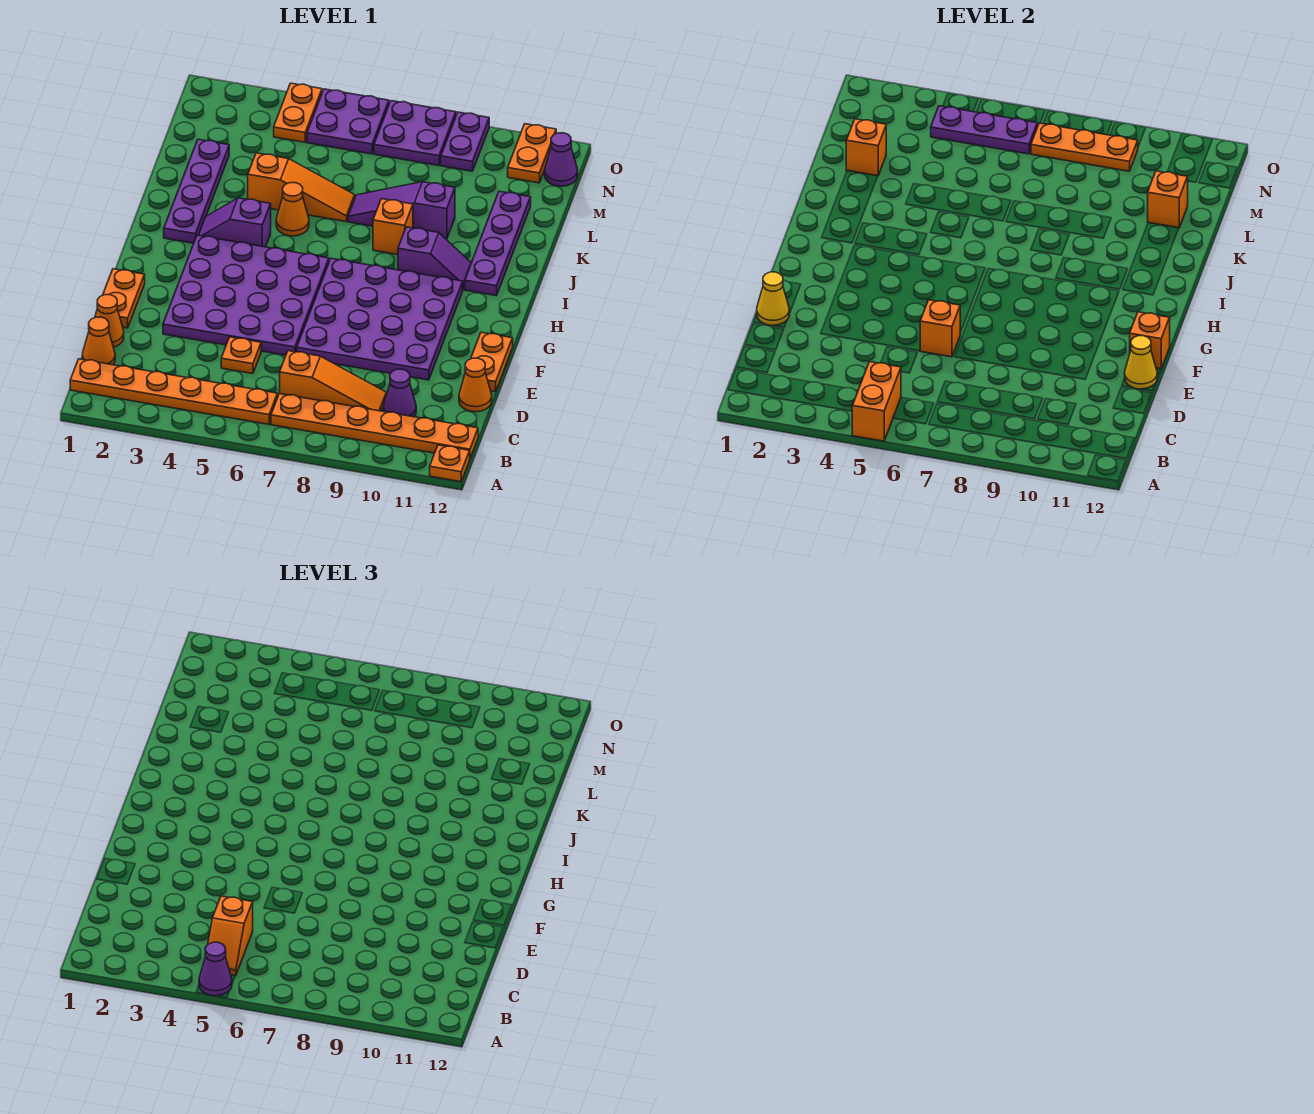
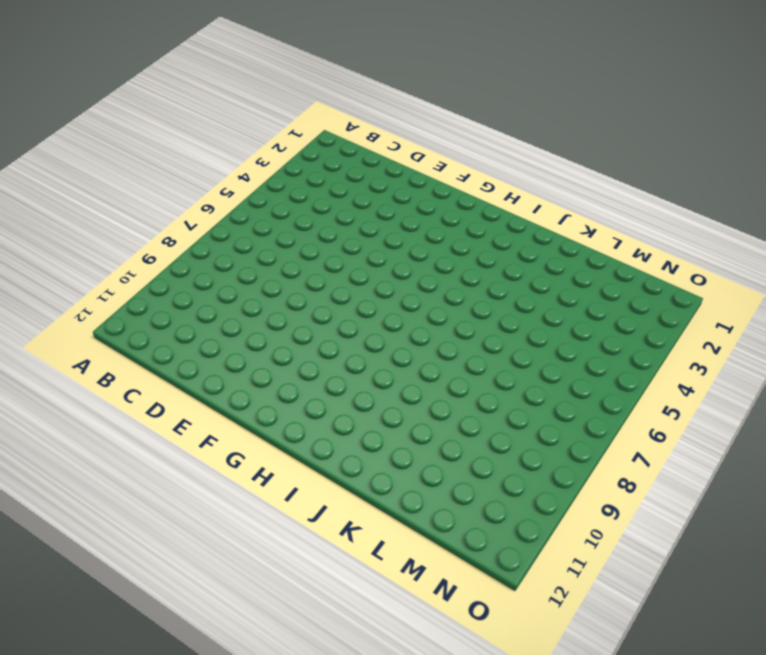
none -> orange plate A12 level 1
none -> orange plate B1:B6 level 1
none -> orange plate B7:B12 level 1
none -> orange cone C1 level 1

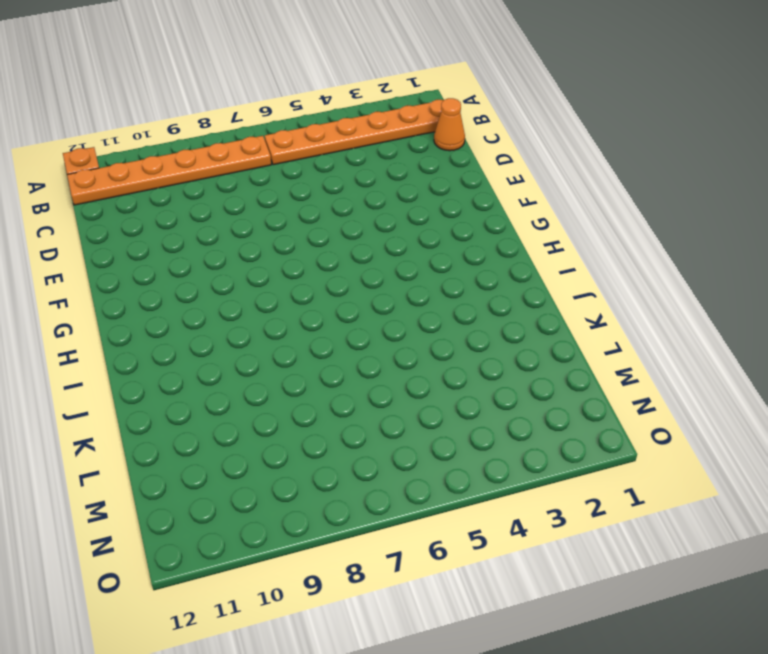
none -> orange slope C7:C9 level 1 top 7
none -> purple cone C10 level 1
none -> orange cone D1 level 1
none -> orange plate D5 level 1

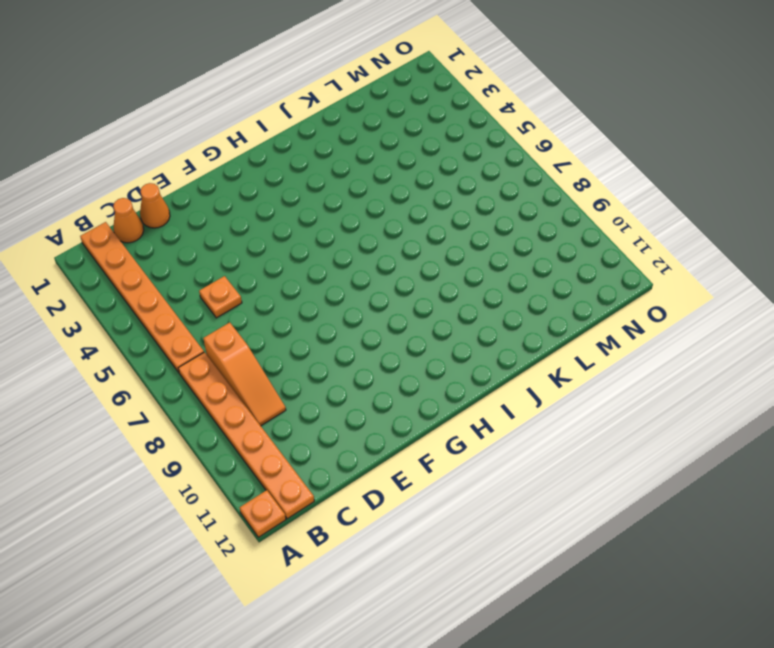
none -> purple cone C10 level 1
none -> orange cone D12 level 1
none -> orange plate E1:F1 level 1
none -> purple plate E3:H6 level 1

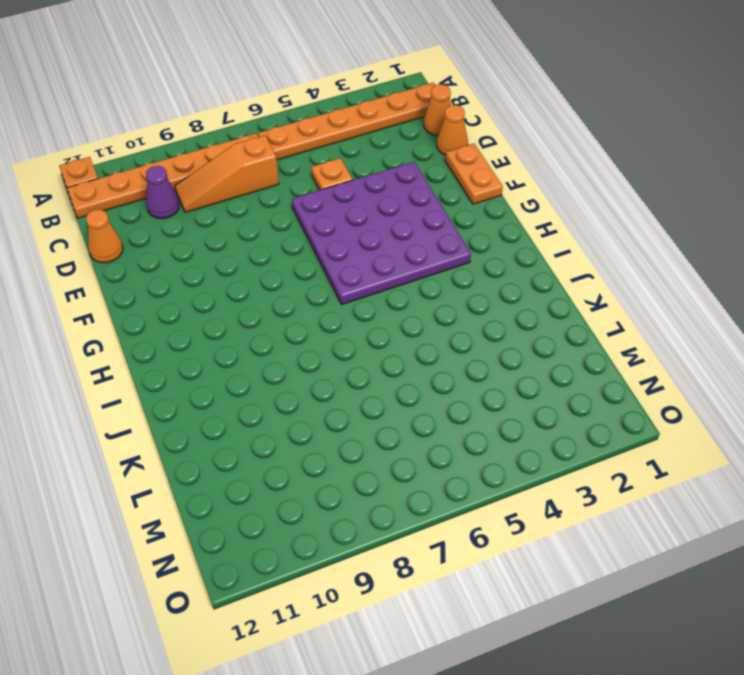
none -> purple plate E7:H10 level 1
none -> orange plate E12:F12 level 1
none -> purple plate I2:L2 level 1
none -> purple slope I3:I4 level 1 top 4

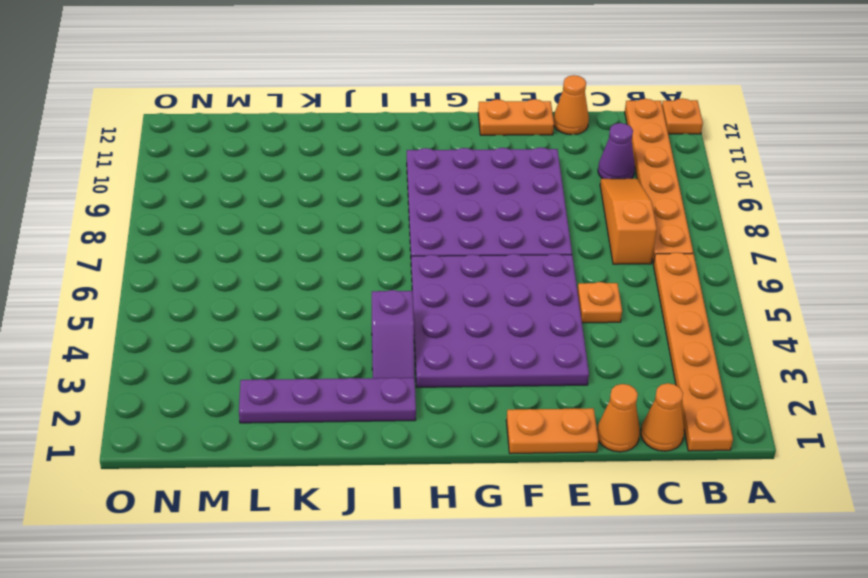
none -> purple slope I9:I10 level 1 top 9
none -> purple plate I11:L11 level 1
none -> orange cone J5 level 1
none -> orange brick J8 level 1

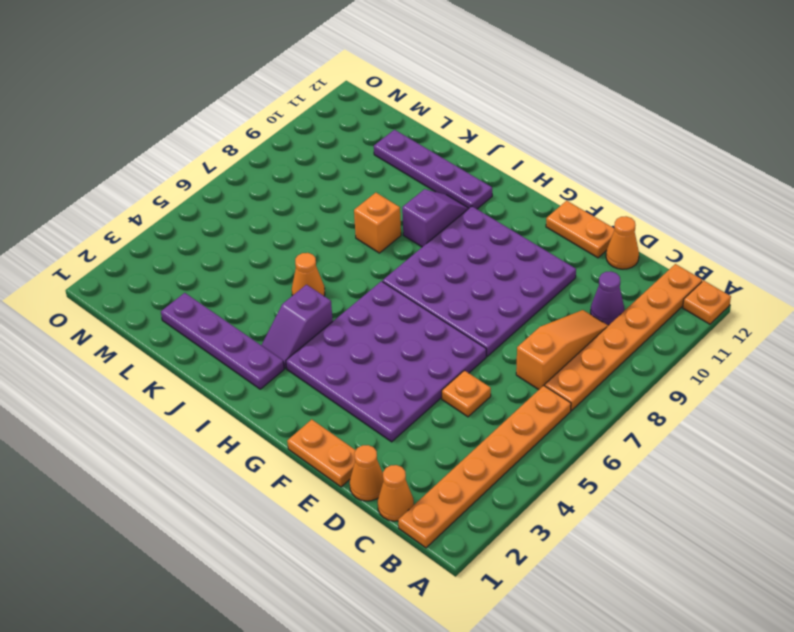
none -> orange slope K4:K6 level 1 top 4
none -> purple slope K7:K9 level 1 top 9
none -> orange plate N4:O4 level 1
none -> purple plate N5:O6 level 1

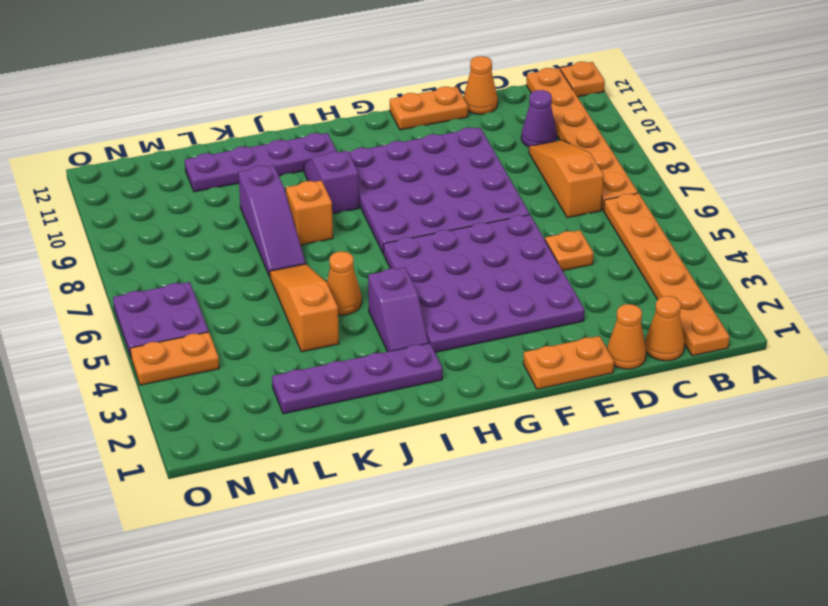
none -> purple plate N7:O8 level 1
none -> purple plate N9:O9 level 1
none -> orange plate N11:O11 level 1
none -> purple cone N12 level 1

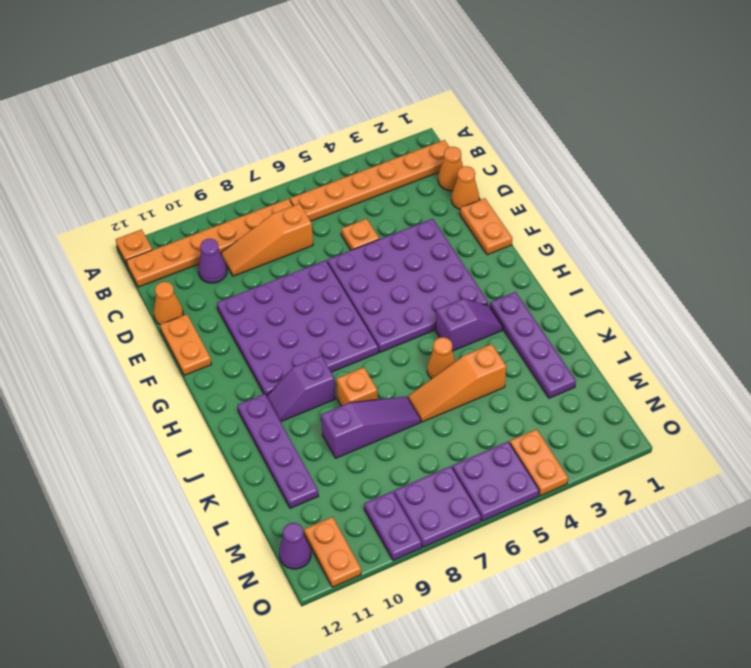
none -> orange brick A5:B5 level 2
none -> yellow cone E1 level 2
none -> orange brick E6 level 2
none -> yellow cone E12 level 2

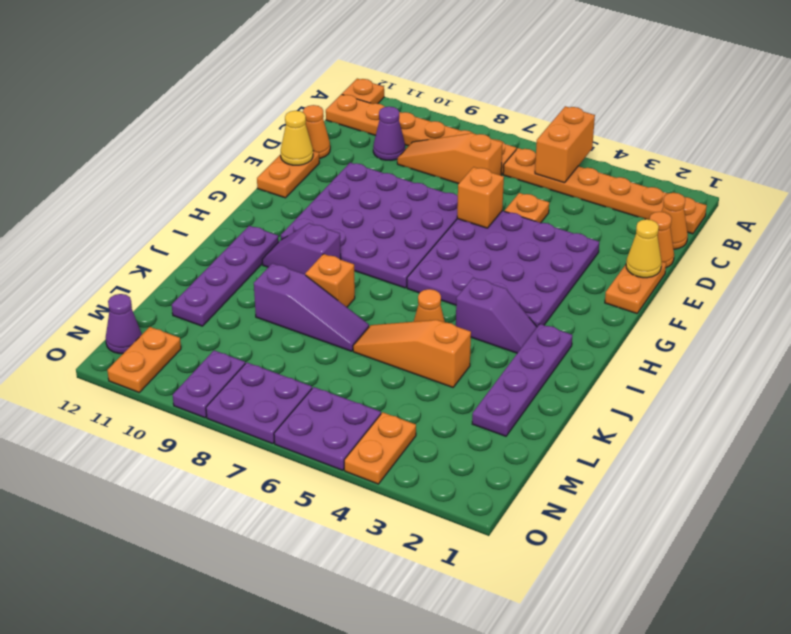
none -> orange brick F12 level 2
none -> orange brick L2 level 2
none -> orange brick L11 level 2
none -> purple plate N4:N6 level 2

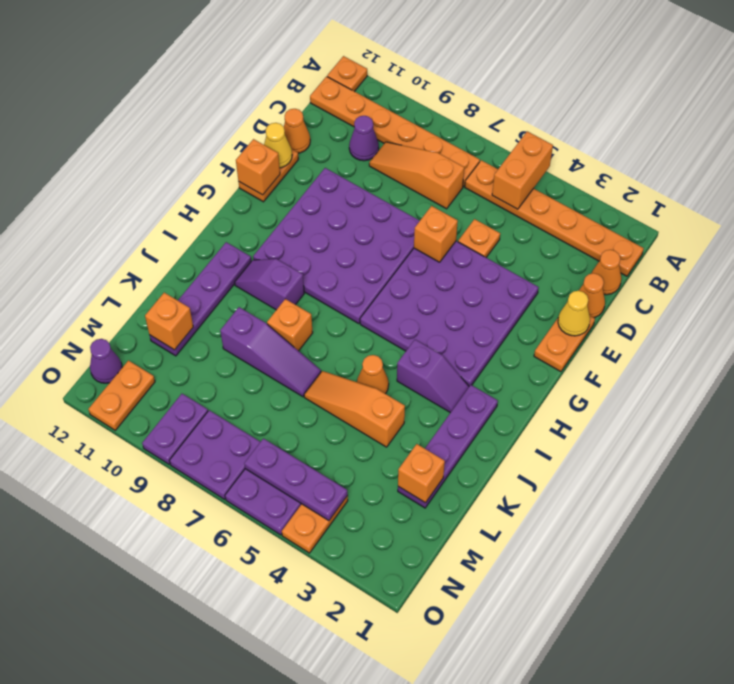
none -> orange plate N7:N9 level 2
none -> purple cone A5 level 3
none -> orange slope B5:C5 level 3 top C

